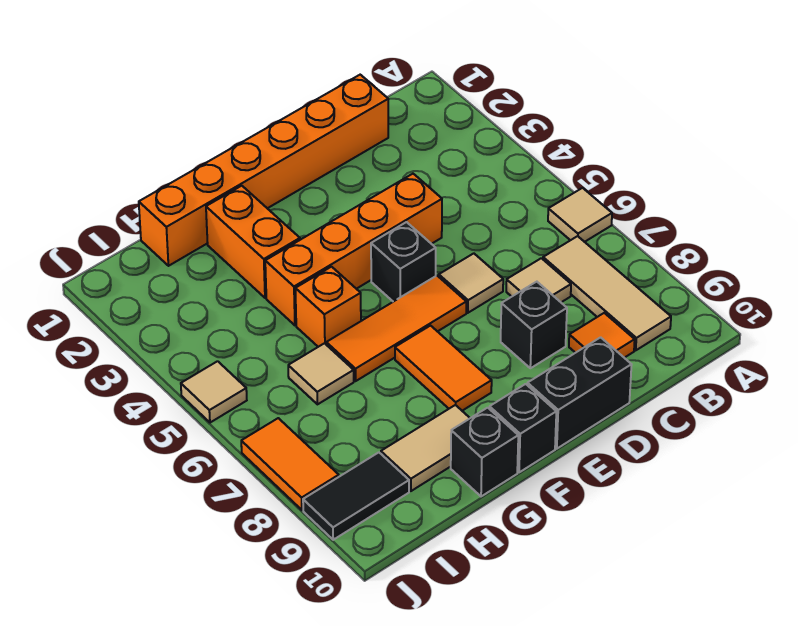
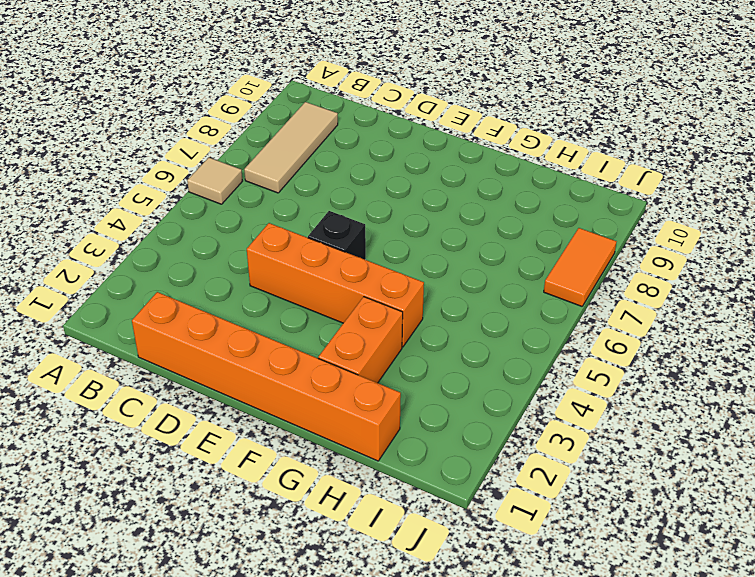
none -> tan tile C7 level 1
none -> orange tile C9 level 1
none -> tan tile D6 level 1

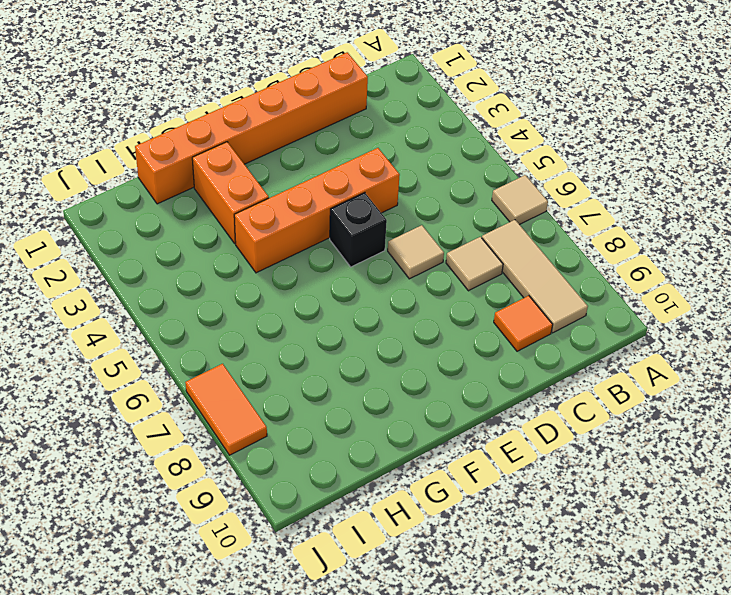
none -> black brick D8 level 1
none -> black brick D10:E10 level 1
none -> orange tile E6:G6 level 1

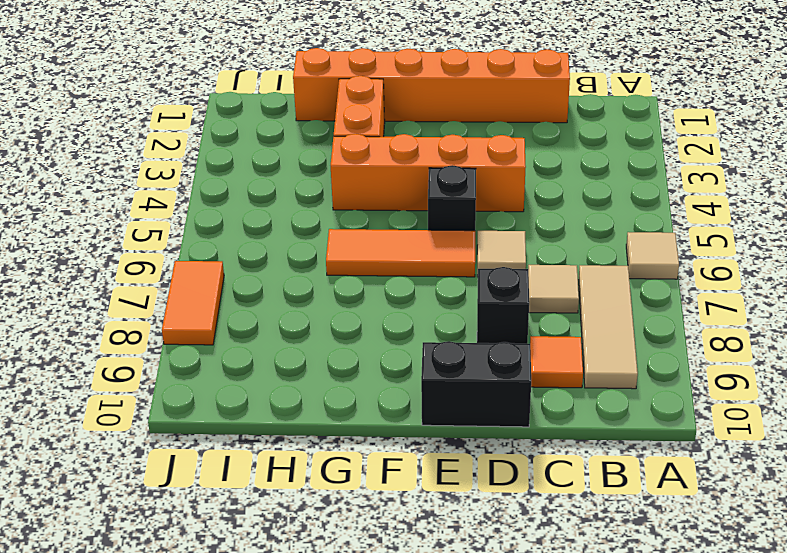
none -> orange tile F7:F8 level 1
none -> black brick F10 level 1
none -> orange brick G5 level 1

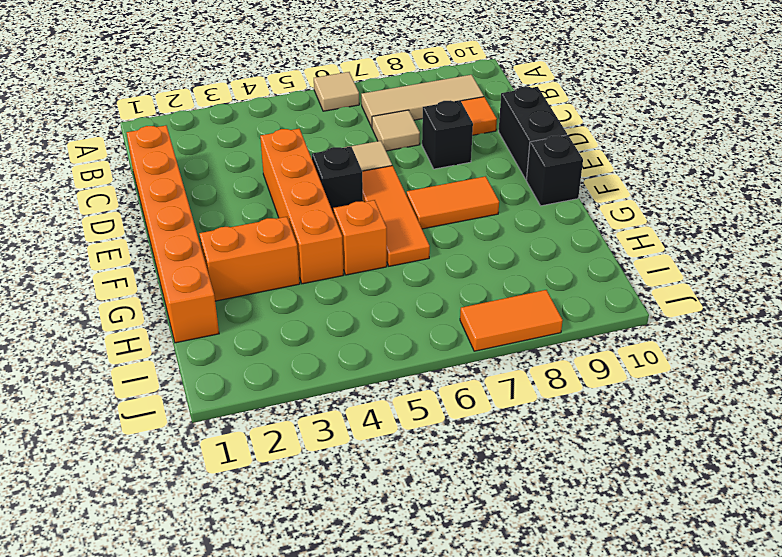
none -> tan tile G9:H9 level 1
none -> black brick G10 level 1
none -> tan tile H6 level 1

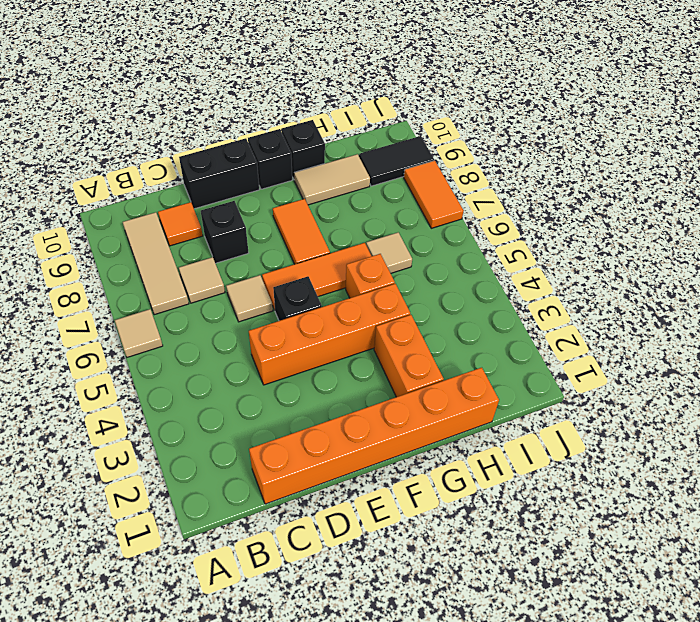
none -> tan tile J5 level 1

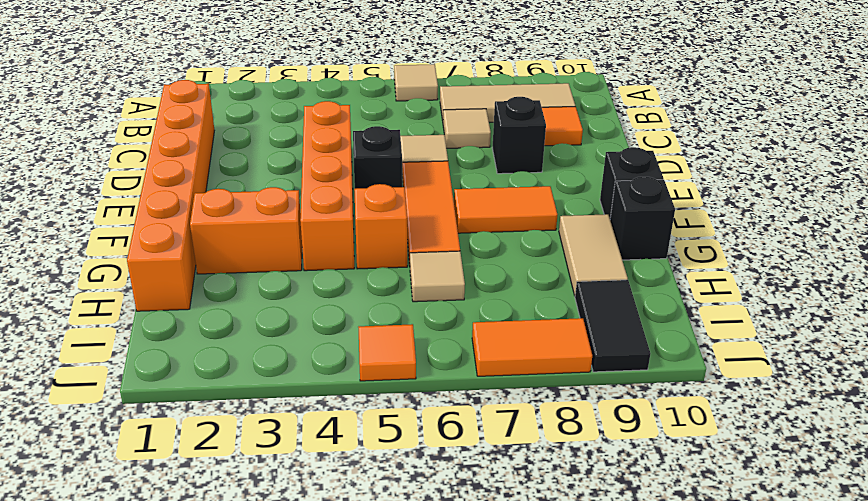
orange tile J5 level 1 -> tan tile J5 level 1
none -> black brick D10:E10 level 1

